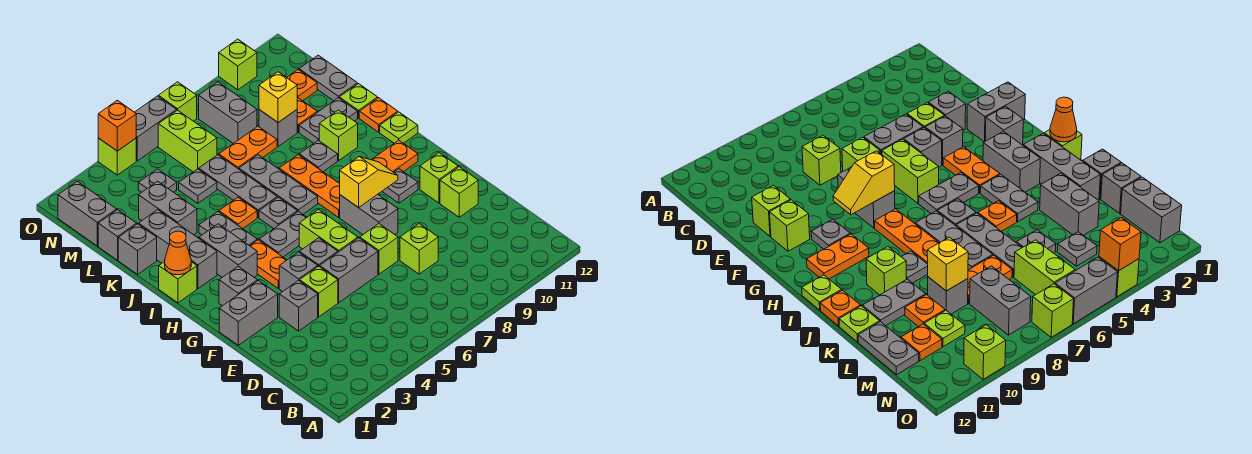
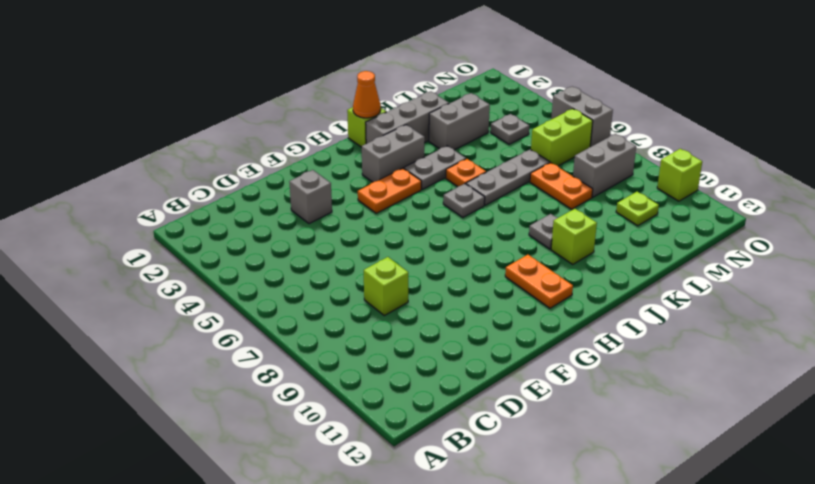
none -> lime brick E4 level 1
none -> grey brick E5:E6 level 1
none -> lime brick E7 level 1
none -> lime brick E11 level 1

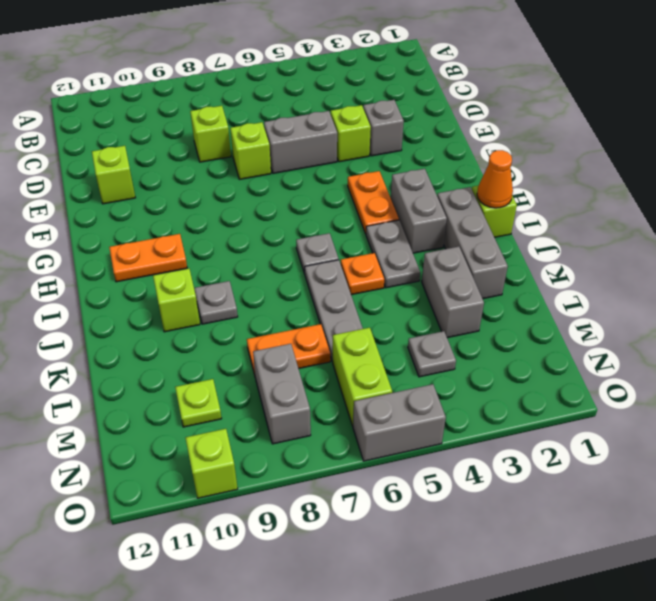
none -> grey brick F1:F2 level 1
none -> grey brick F4 level 1
none -> grey brick F5 level 1
none -> lime brick F6:G6 level 1

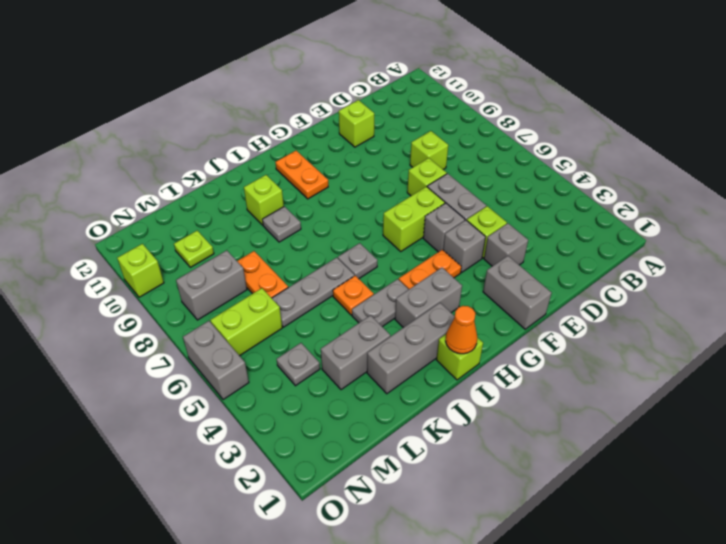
none -> grey brick F8:G8 level 1
none -> lime brick F11 level 1
none -> grey brick G2 level 1
none -> grey plate G10 level 1

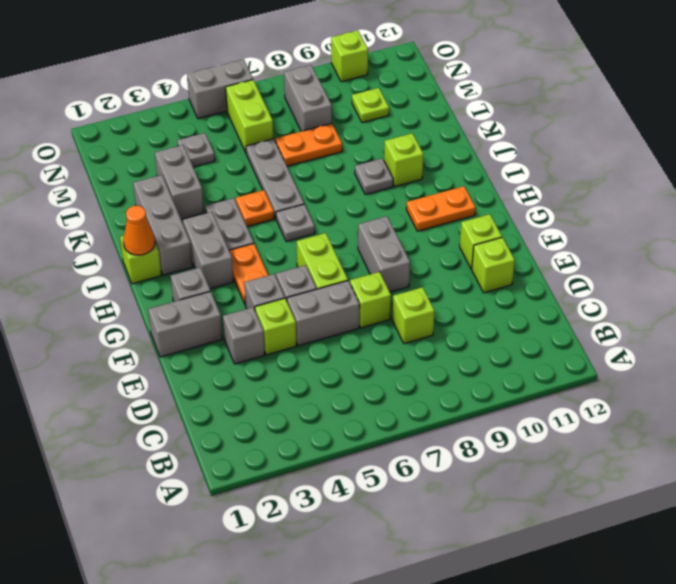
none -> grey plate G10 level 1
none -> grey plate H5:H6 level 1
none -> orange plate H8:J8 level 1
none -> grey plate I7:K7 level 1

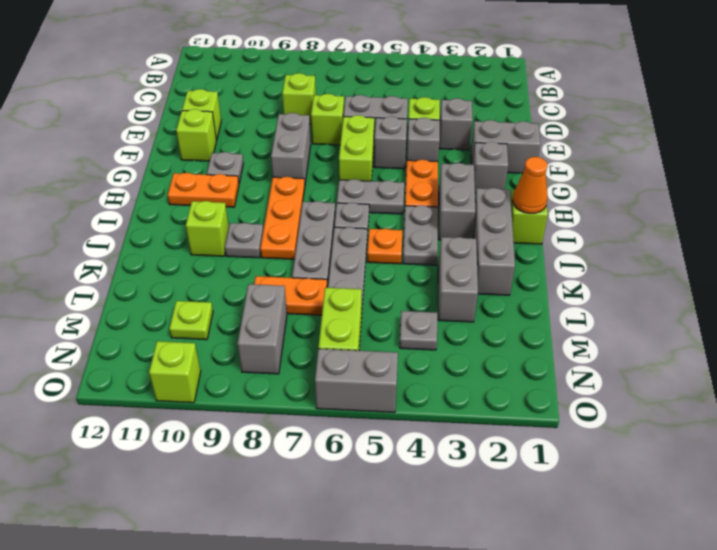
none -> lime plate I12 level 1
none -> orange plate J12 level 1
none -> grey brick K1 level 1
none -> grey plate K10:K11 level 1

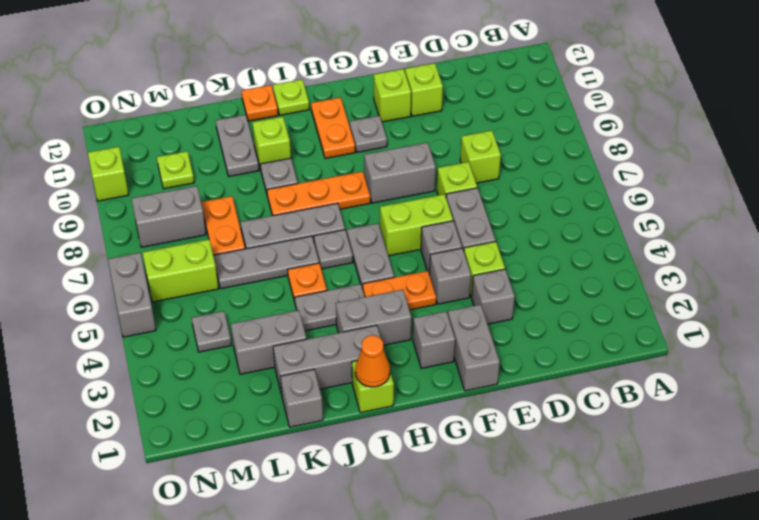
none -> lime plate K12 level 1
none -> grey brick L1 level 1
none -> grey plate L5 level 1
none -> grey brick L9 level 1

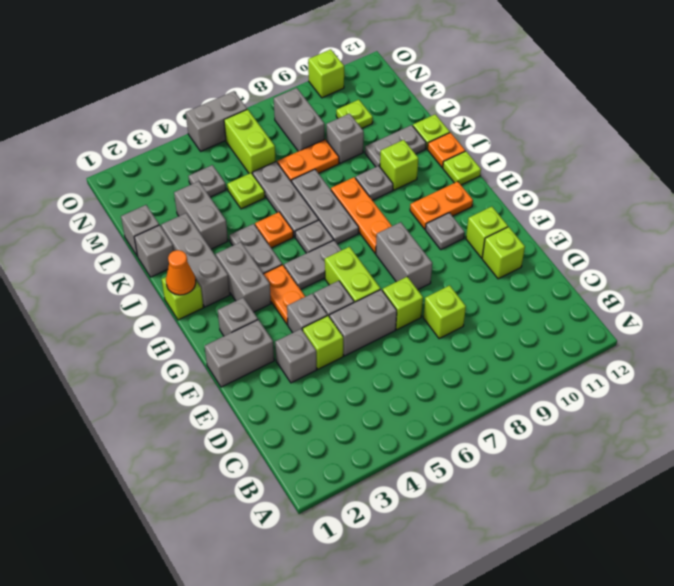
lime plate L5 level 1 -> grey plate L5 level 1
none -> orange plate L10 level 1
none -> grey plate L12:M12 level 1
none -> grey brick M1:N1 level 1
none -> orange plate M11 level 1

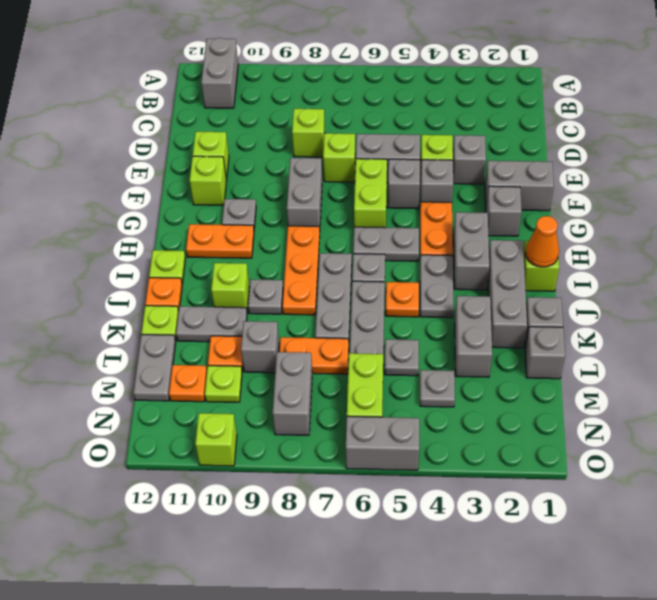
grey brick A11:B11 level 1 -> grey brick M1:N1 level 1
none -> lime brick O4 level 1
none -> lime brick O7 level 1
none -> yellow slope G8:G9 level 2 top 8
none -> yellow brick L9 level 2

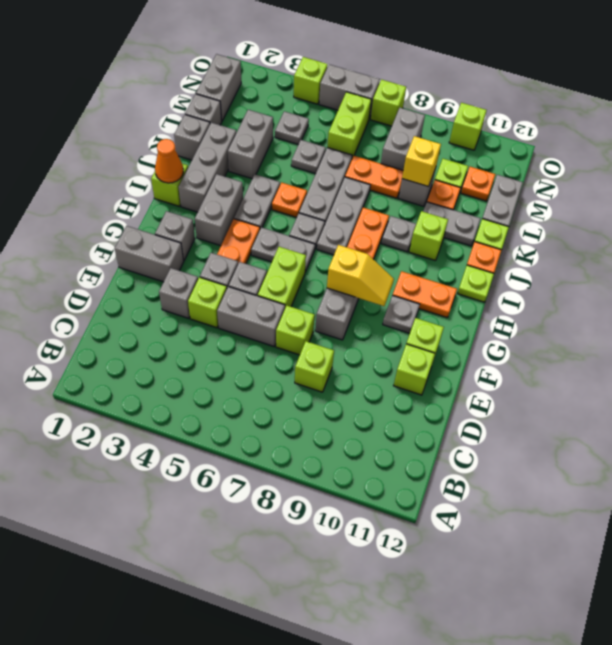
none -> orange brick O4 level 2

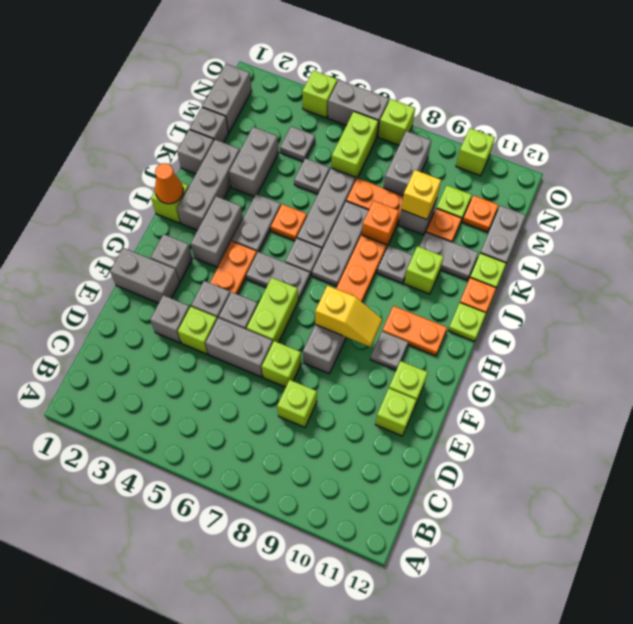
orange brick K8 level 1 -> orange brick O4 level 2

